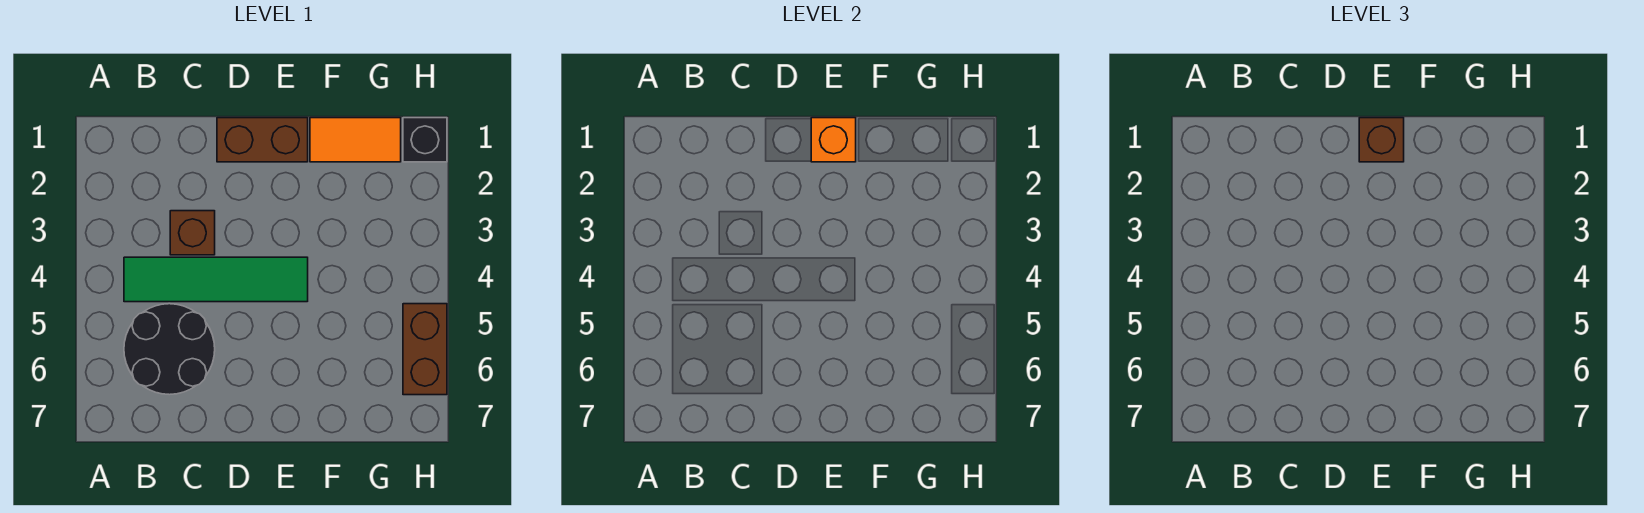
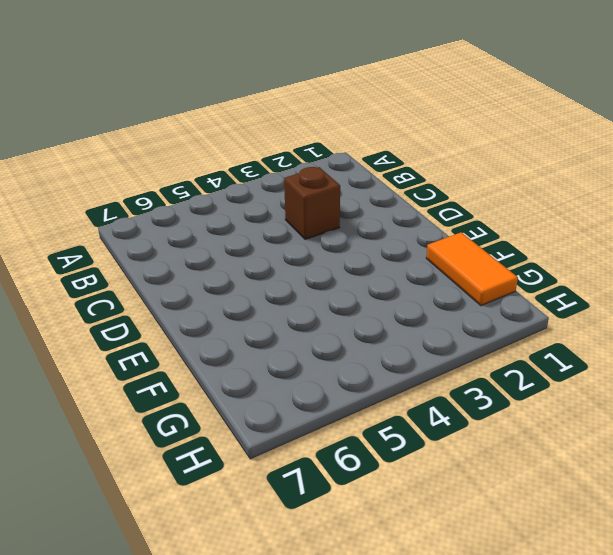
none -> green tile B4:E4 level 1
none -> black round brick B5:C6 level 1

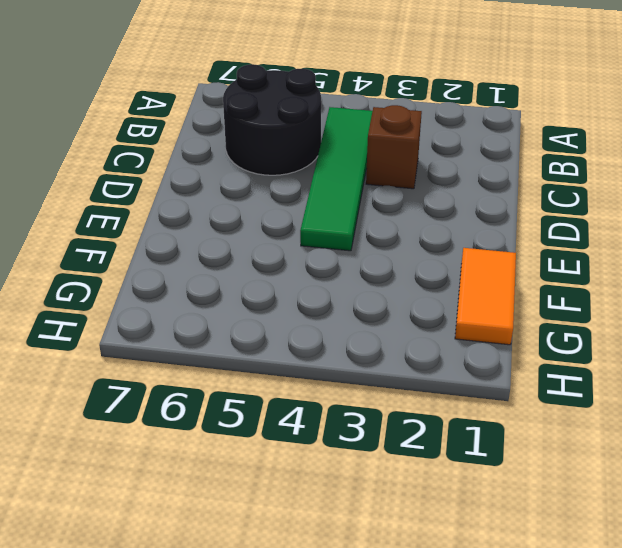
none -> brown brick D1:E1 level 1
none -> black brick H1 level 1

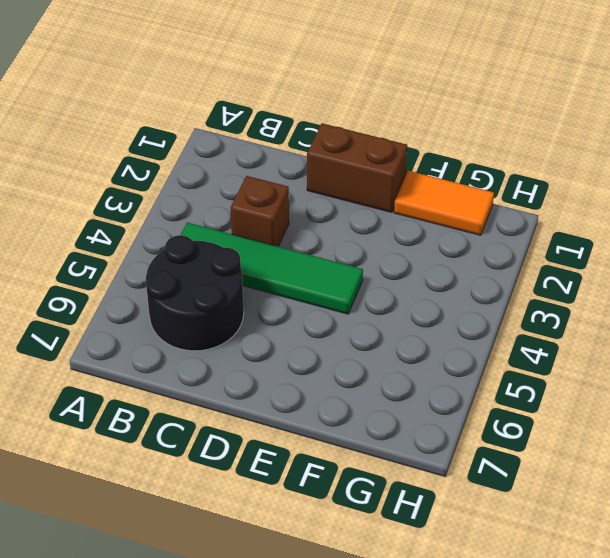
none -> black brick H1 level 1
none -> brown brick H5:H6 level 1

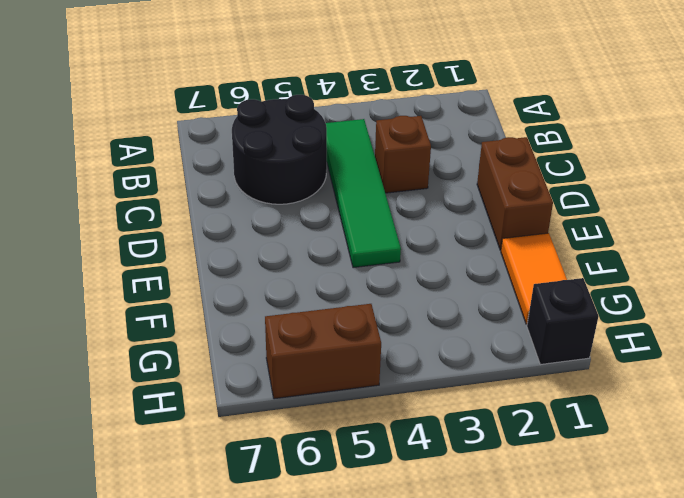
none -> orange brick E1 level 2
none -> brown brick E1 level 3

